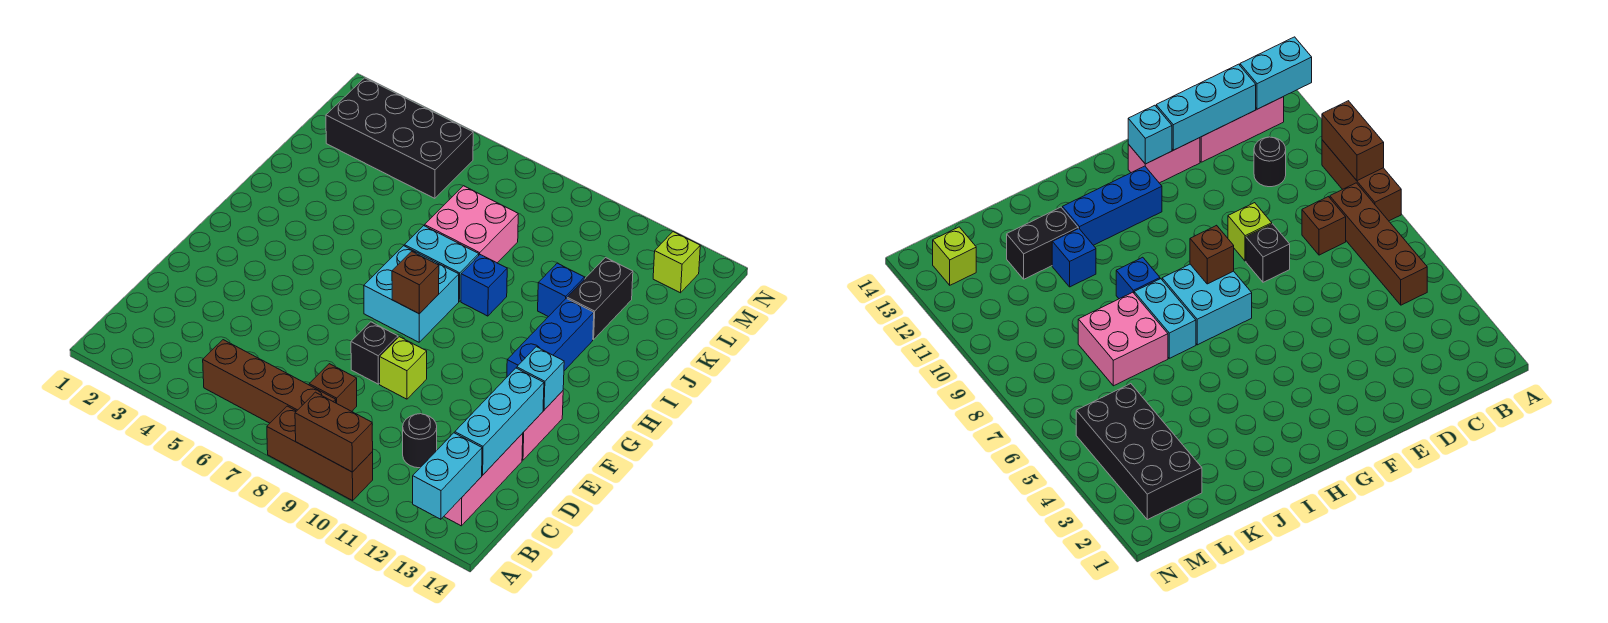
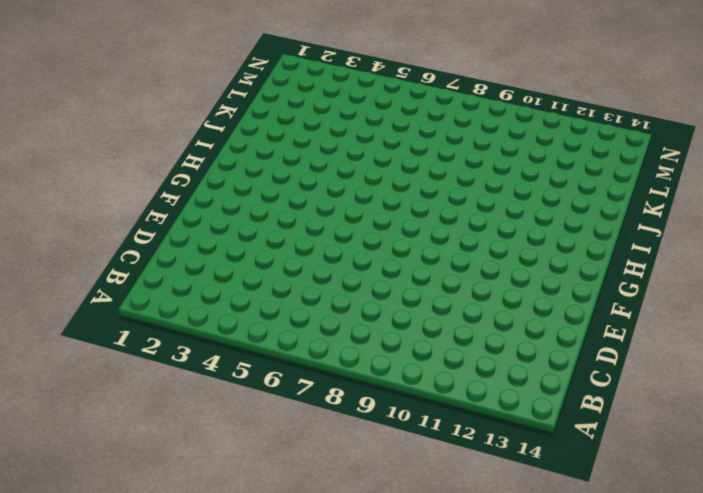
none -> brown brick A8:A10 level 1
none -> brown brick B5:B8 level 1
none -> pink brick B13:D13 level 1

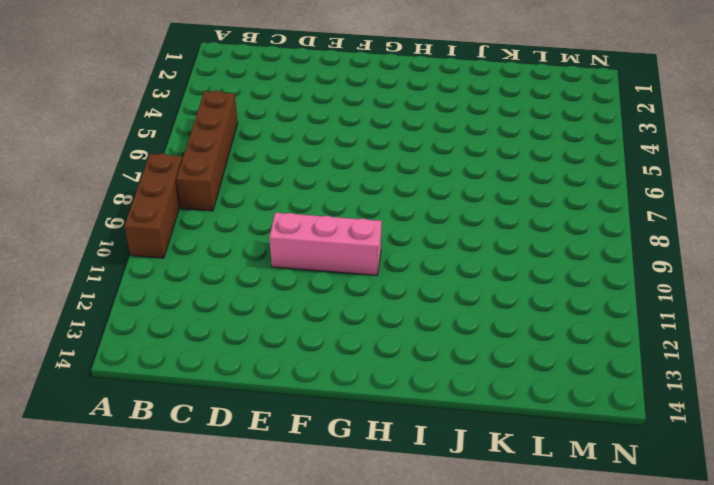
pink brick E10:G10 level 1 -> pink brick B13:D13 level 1
none -> brown brick C8 level 1
none -> black round brick C11 level 1
none -> black brick E8 level 1

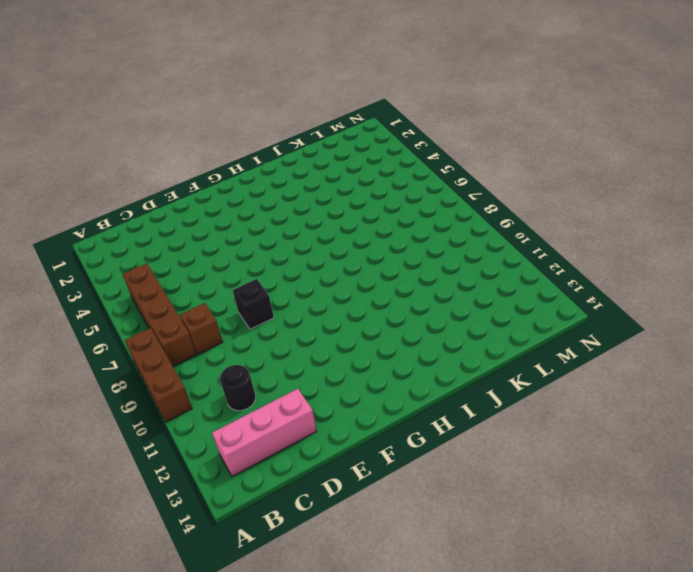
none -> lime brick E9 level 1
none -> pink brick E13:F13 level 1
none -> cyan brick G7:H8 level 1

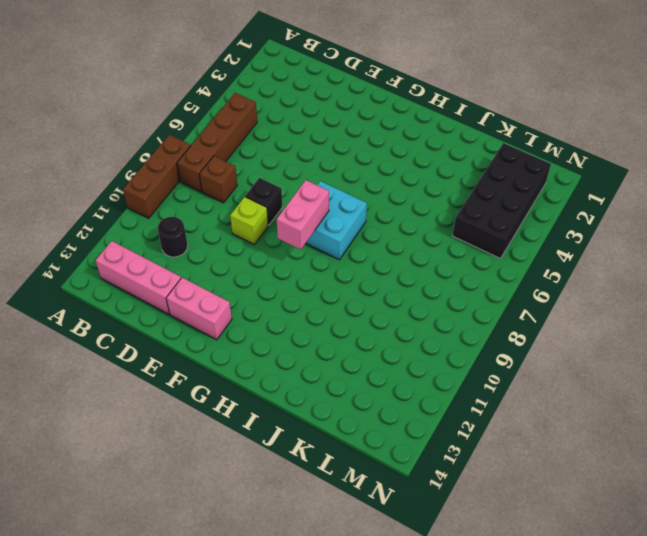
pink brick G8:G9 level 2 -> brown brick G8 level 2
none -> blue brick G12:I12 level 1
none -> cyan brick I7:I8 level 1
none -> blue brick I9 level 1

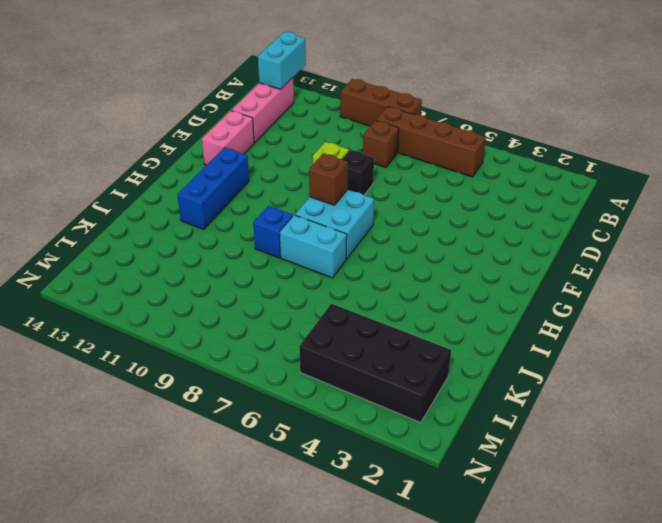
none -> black round brick C11 level 1
none -> pink brick J7:K8 level 1
none -> blue brick J11 level 1

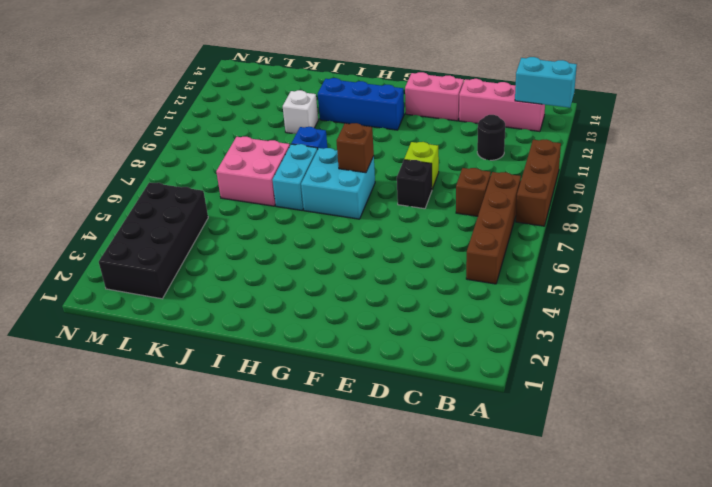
white brick J11 level 1 -> blue brick J11 level 1
none -> black brick J12:K12 level 1
none -> lime brick M13 level 1
none -> brown brick A9:A10 level 2

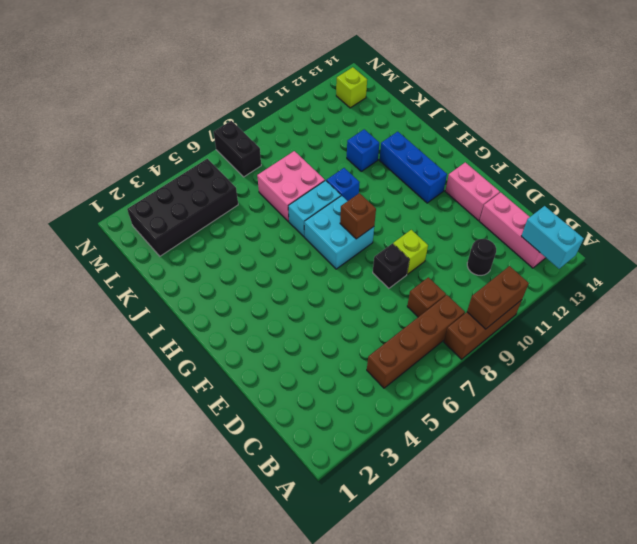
black brick M7:N7 level 1 -> black brick J12:K12 level 1
none -> cyan brick C13:E13 level 2
none -> cyan brick F13 level 2

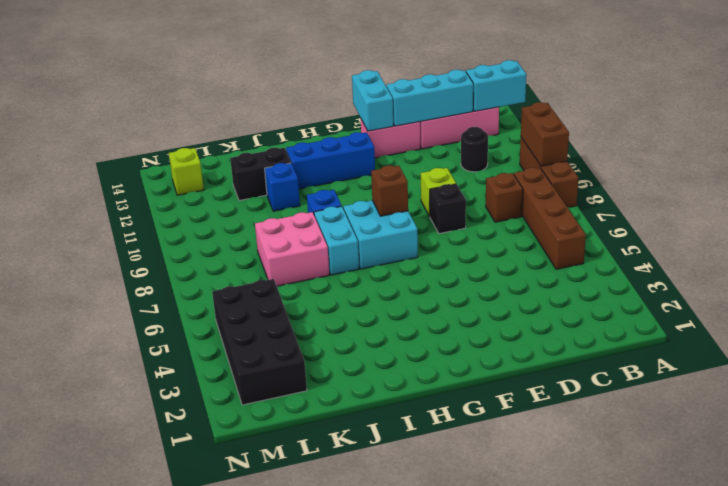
cyan brick F13:F14 level 2 -> cyan brick F13 level 2

